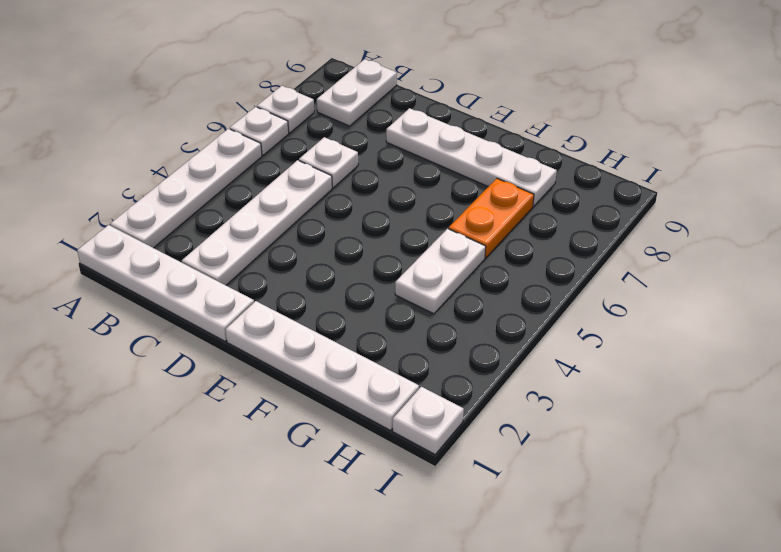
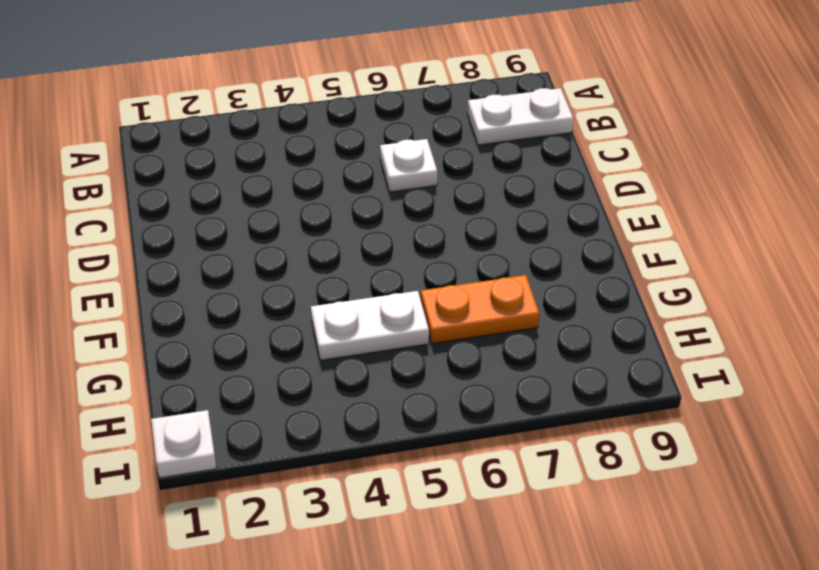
none -> white plate A1:D1 level 1
none -> white plate A2:A5 level 1
none -> white plate A6 level 1

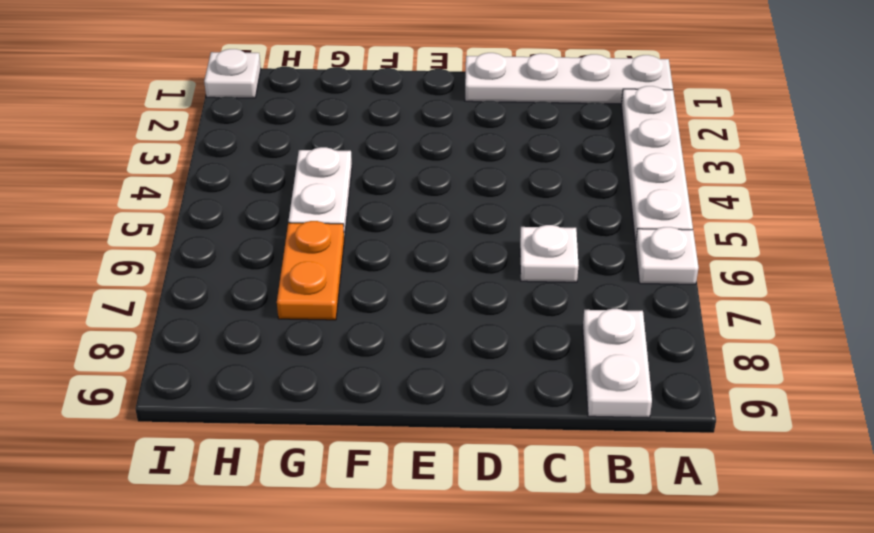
none -> white plate A7 level 1
none -> white plate C2:C5 level 1
none -> white plate D8:G8 level 1

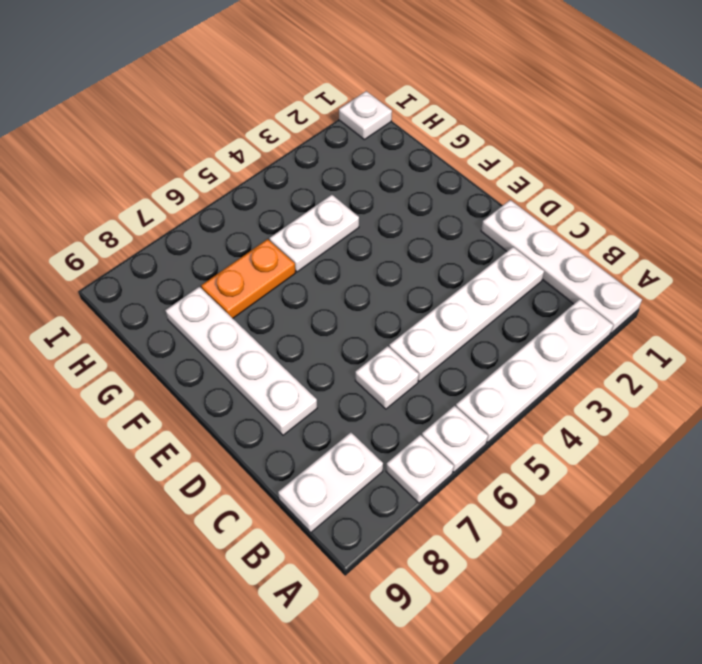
none -> white plate E1:H1 level 1

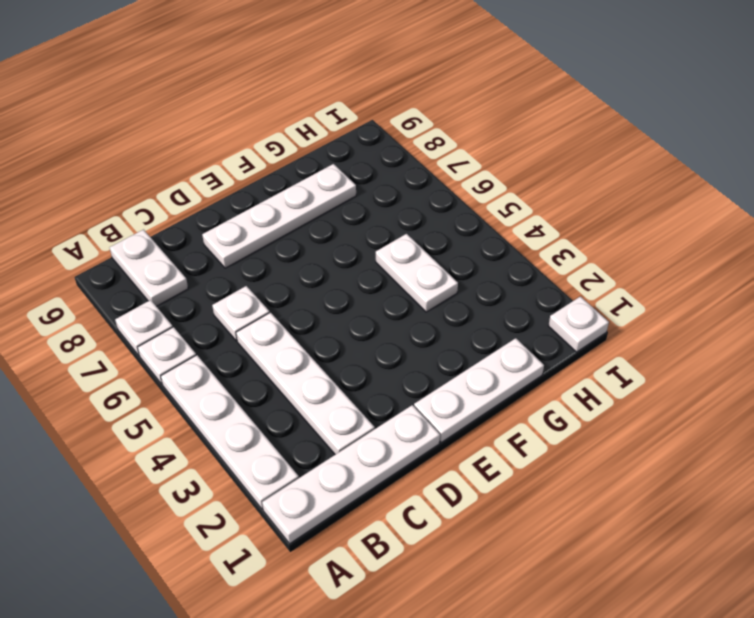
white plate E1:G1 level 1 -> white plate E1:H1 level 1
none -> orange plate G6:G7 level 1

